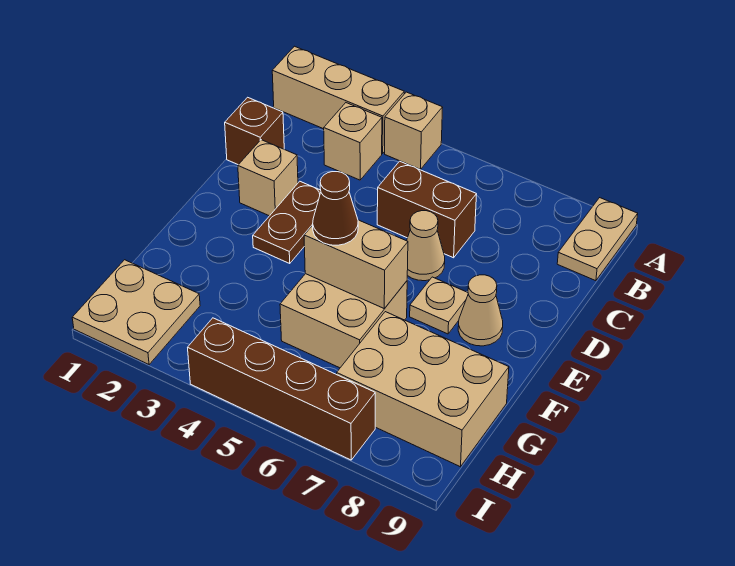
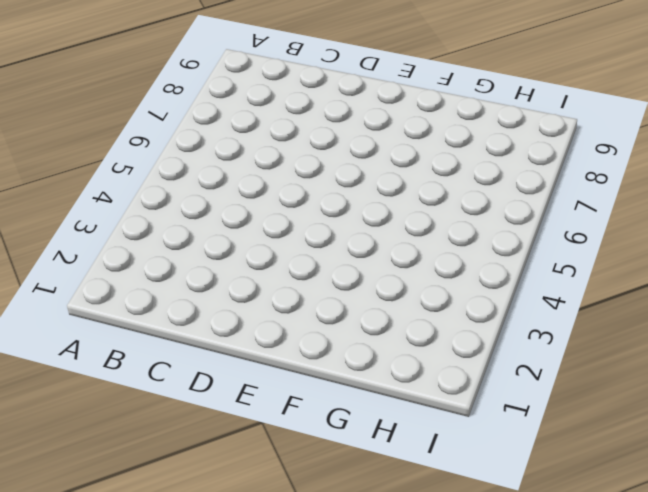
none -> tan brick A1:A3 level 1
none -> tan brick A4 level 1
none -> tan plate A9:B9 level 1

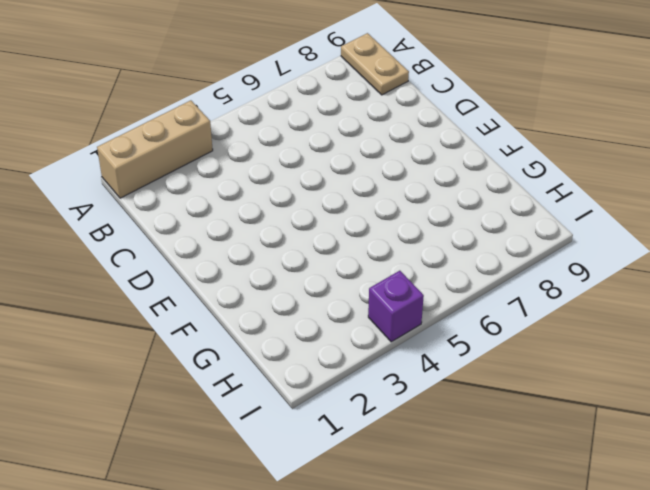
purple brick I4 level 1 -> brown brick I4:I7 level 1
none -> tan brick A4 level 1
none -> tan brick B3 level 1
none -> brown brick C1 level 1

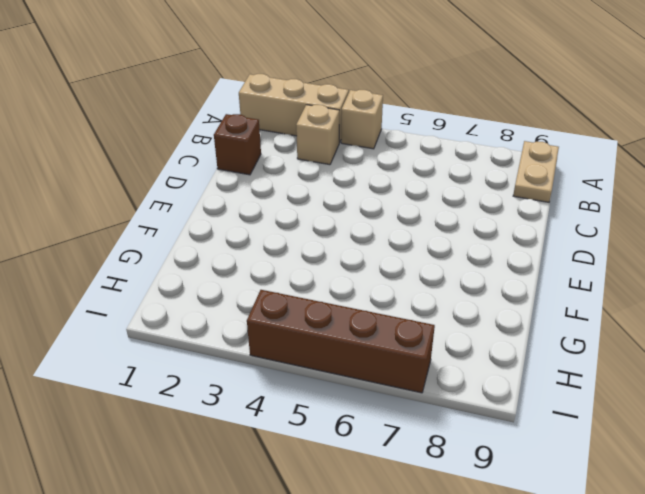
none -> brown brick C5:C6 level 1
none -> tan brick D2 level 1
none -> brown plate D3:E3 level 1

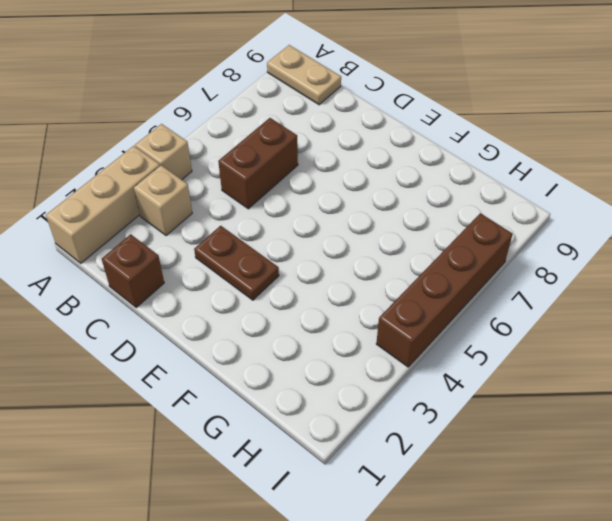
none -> tan brick D2 level 1
none -> tan cone D6 level 1
none -> tan plate E7 level 1

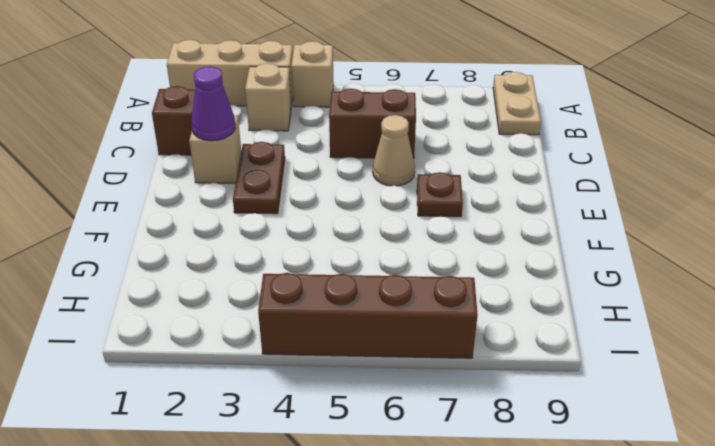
purple cone D2 level 2 -> none
brown plate E7 level 1 -> tan plate E7 level 1
none -> tan cone E8 level 1
none -> tan brick F5:G6 level 1
none -> tan brick G7:H9 level 1

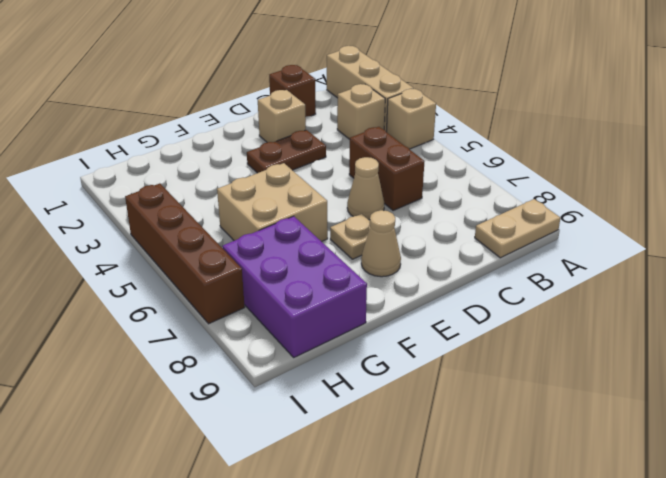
purple brick G7:H9 level 1 -> tan brick G7:H9 level 1
none -> tan plate H1:I2 level 1
none -> tan brick F5:F6 level 2
none -> brown cone F5 level 3

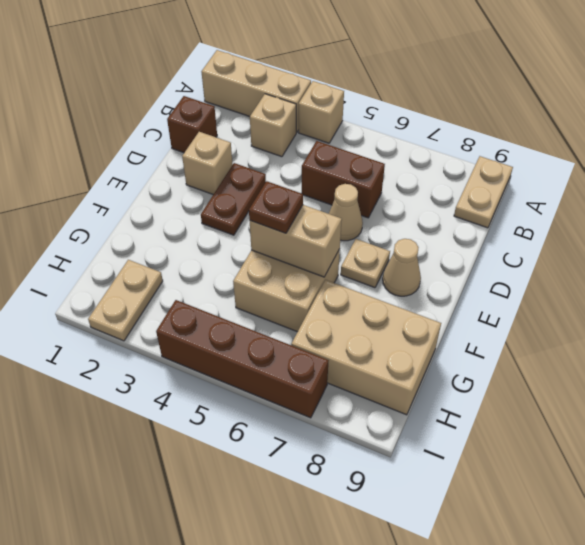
brown plate F5 level 3 -> brown cone F5 level 3
tan plate H2:I2 level 1 -> tan plate H1:I2 level 1

